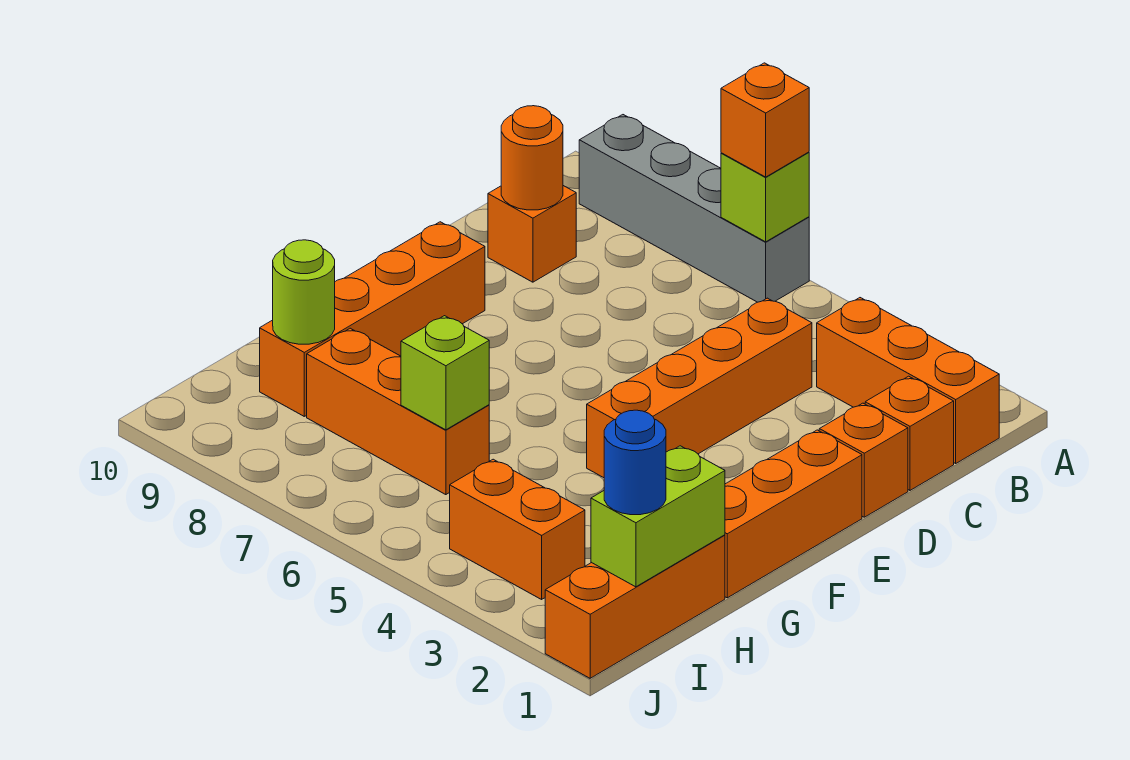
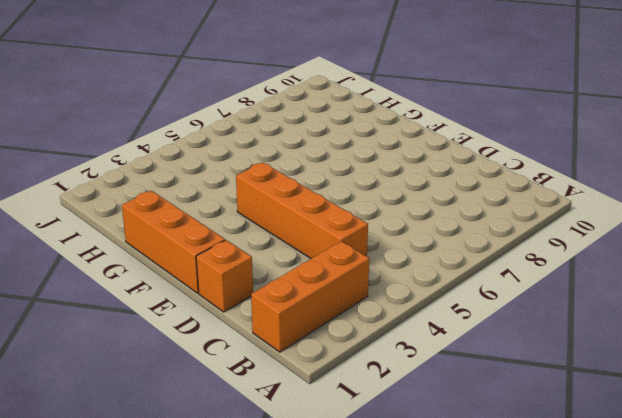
none -> grey brick A6:A9 level 1
none -> orange brick C1 level 1
none -> orange brick C9 level 1

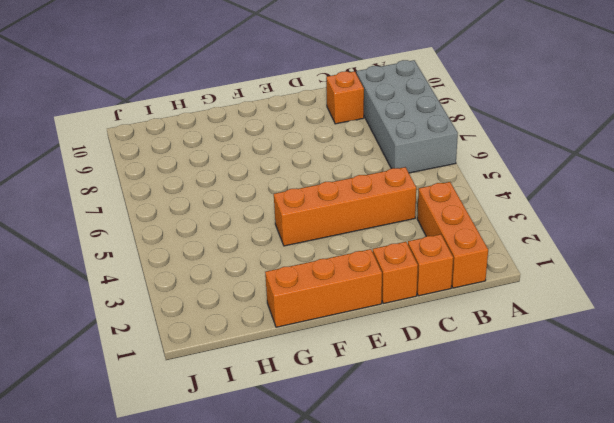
grey brick A6:B9 level 1 -> grey brick A6:A9 level 1
none -> orange brick E9:H9 level 1
none -> orange brick H1:J1 level 1
none -> orange brick H6:H8 level 1

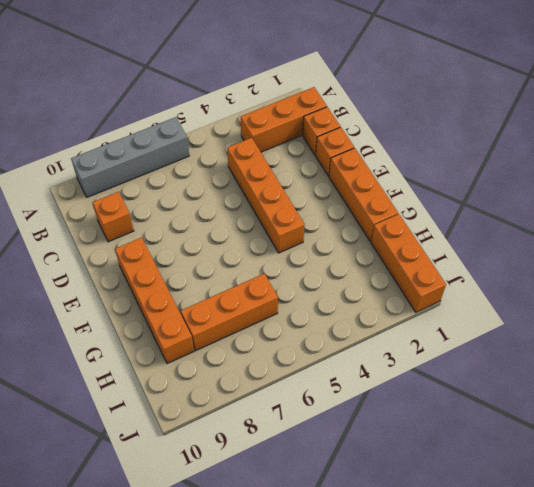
none -> orange brick I3:I4 level 1
none -> lime brick A6 level 2
none -> orange round brick C9 level 2

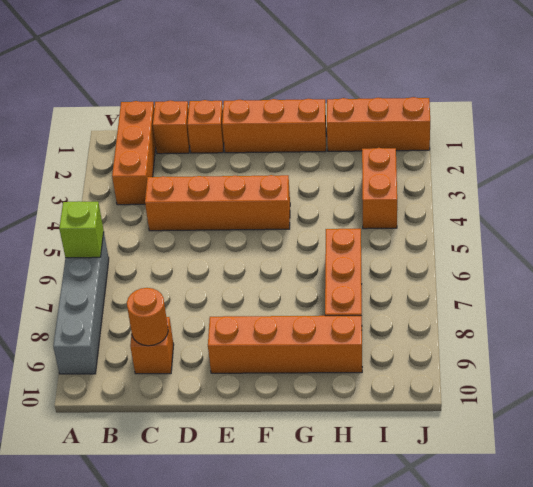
none -> lime brick H1:I1 level 2
none -> lime brick H6 level 2
none -> lime round brick H9 level 2

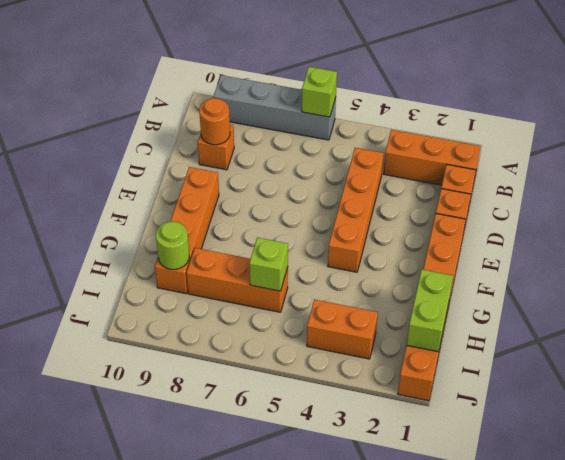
none -> orange brick A6 level 3
none -> blue round brick I1 level 3

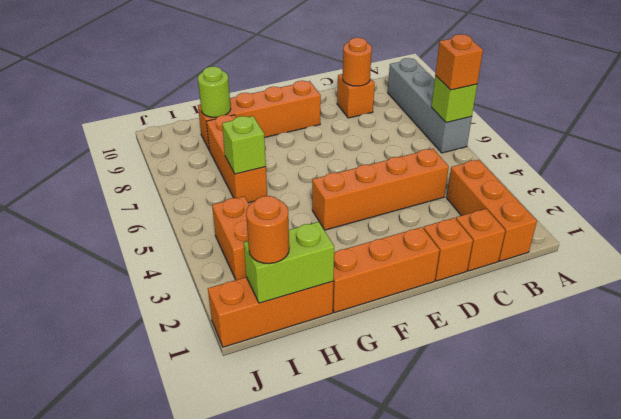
orange round brick I1 level 3 -> blue round brick I1 level 3

